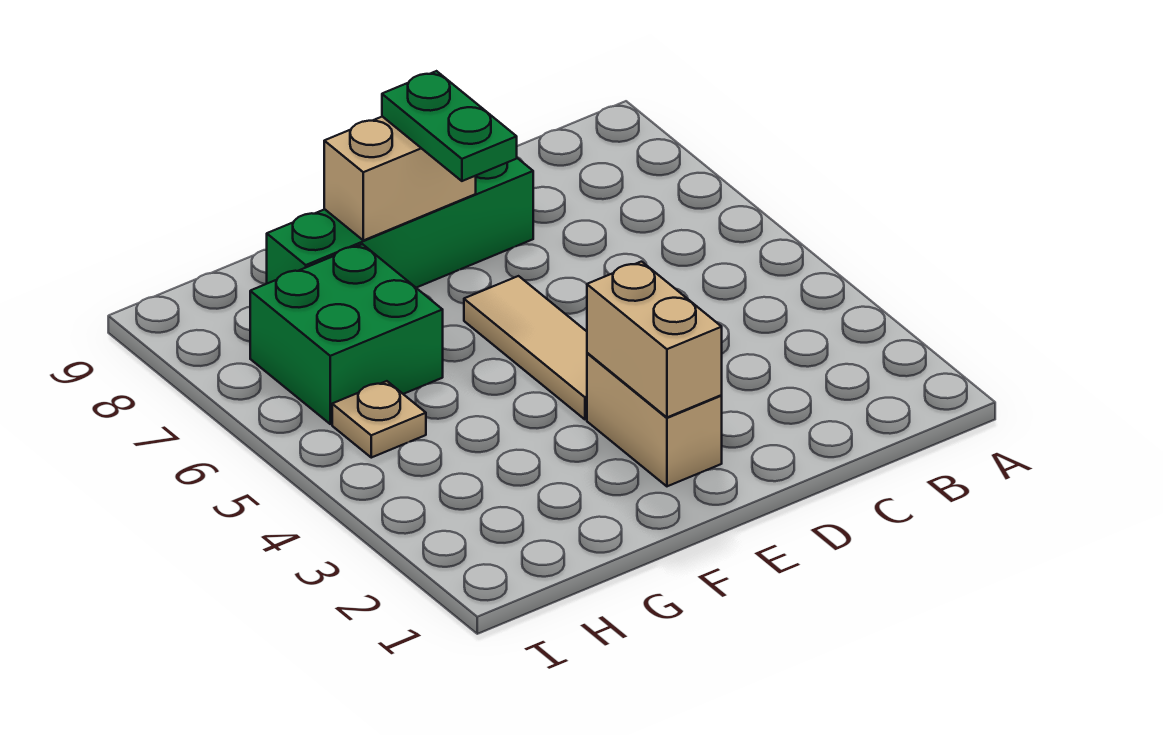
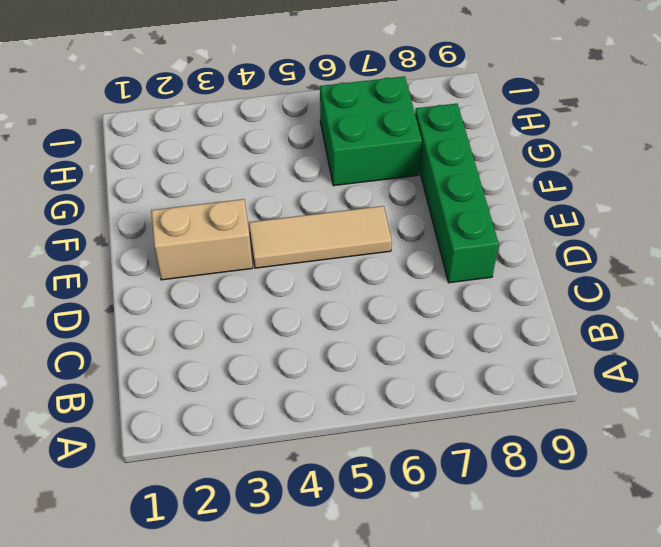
none -> tan plate H5 level 1
none -> tan brick E2:E3 level 2

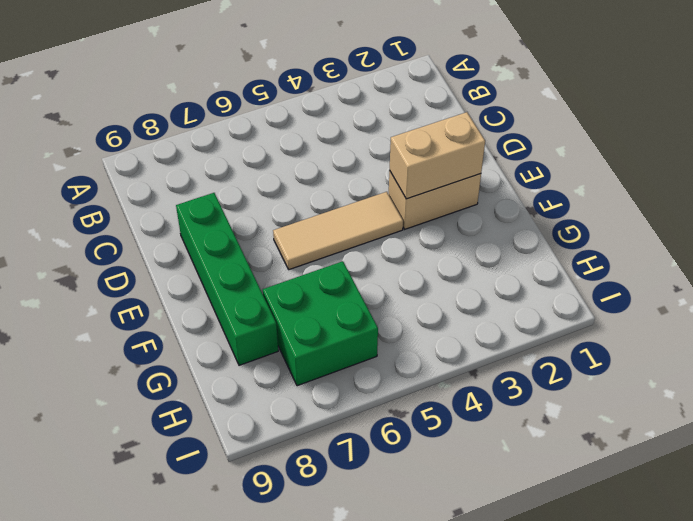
none -> tan plate H5 level 1
none -> tan brick E8:F8 level 2

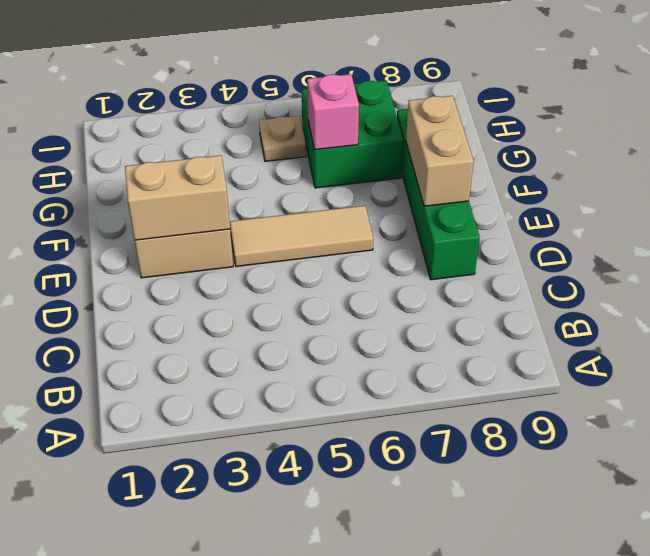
pink brick G6 level 2 -> none
none -> green plate E7:E8 level 3

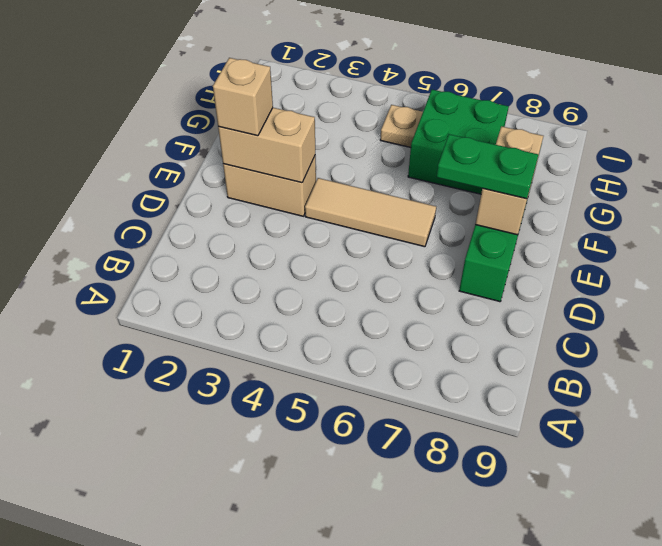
tan brick E2 level 3 -> none

